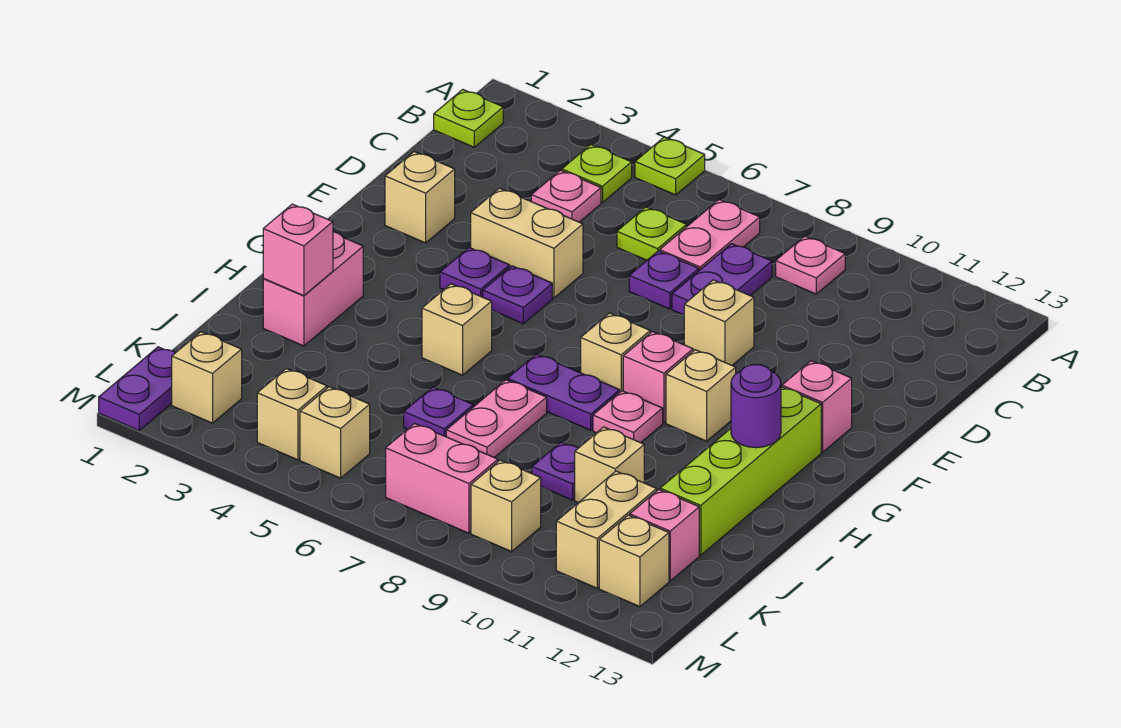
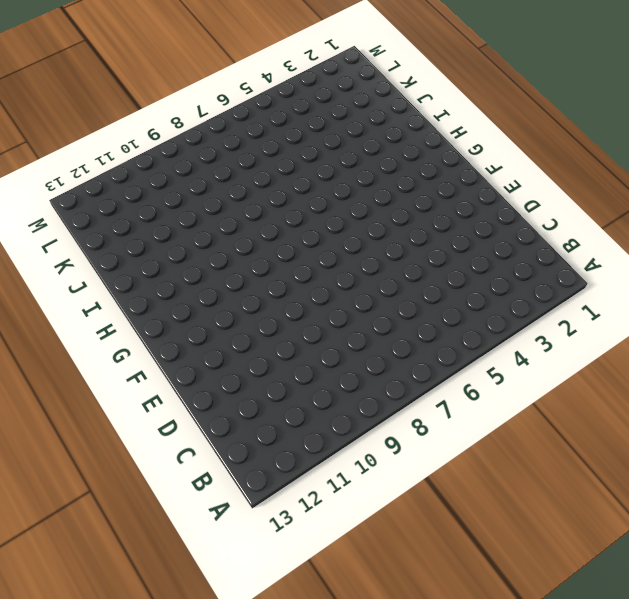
none -> lime plate A5 level 1
none -> lime plate B1 level 1
none -> lime plate B4 level 1
none -> pink plate B7:C7 level 1

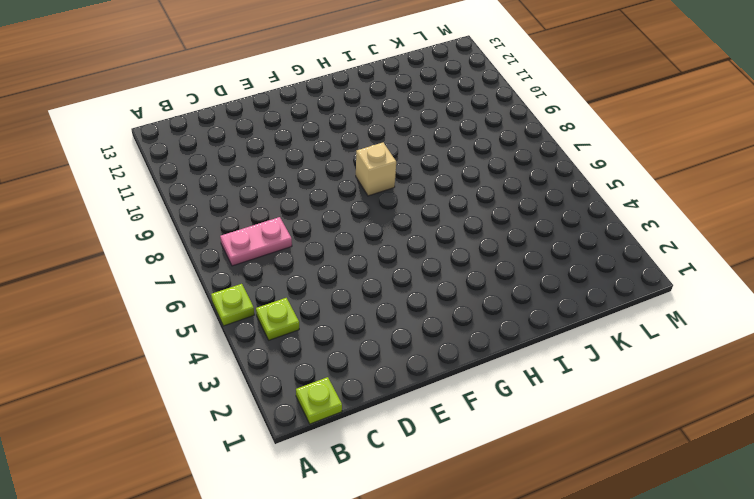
none -> pink plate B9 level 1
none -> pink plate C4 level 1
none -> lime plate C6 level 1
none -> purple plate C8:D8 level 1

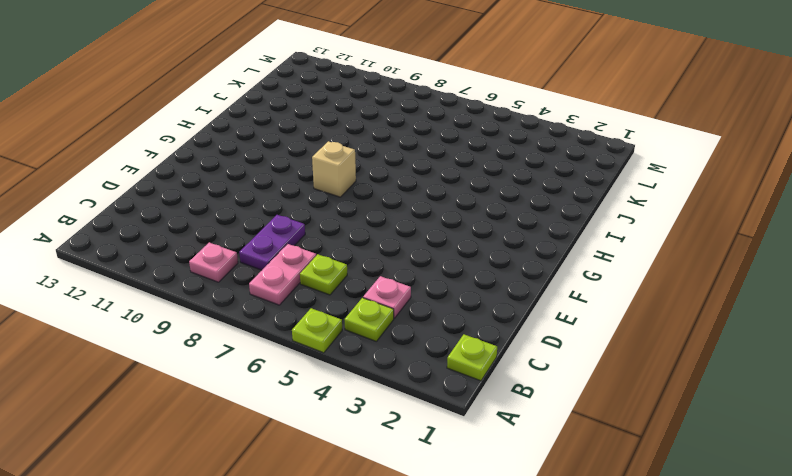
none -> purple plate D7 level 1
none -> tan brick E2 level 1
none -> tan brick E4:E5 level 1
none -> tan brick E9 level 1

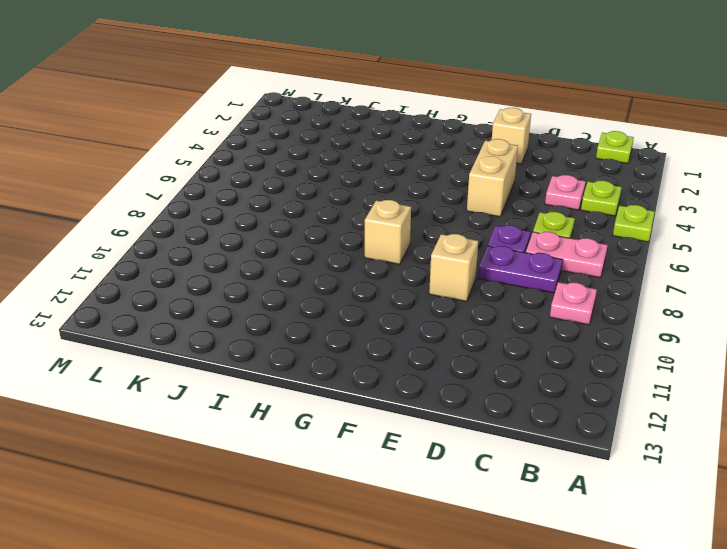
none -> purple plate F4 level 1
none -> purple plate F5 level 1
none -> pink brick F12 level 1
none -> pink brick G9 level 1

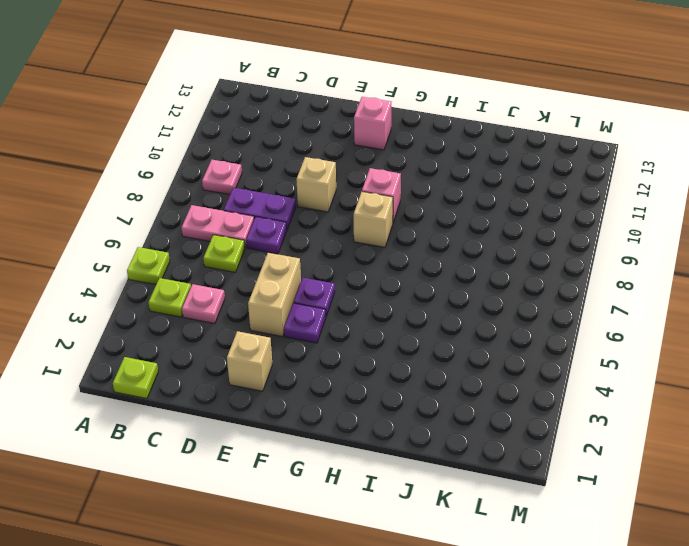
none -> tan brick G10 level 1
none -> lime brick G12:J12 level 1
none -> pink brick H2:I2 level 1
none -> tan brick H5 level 1

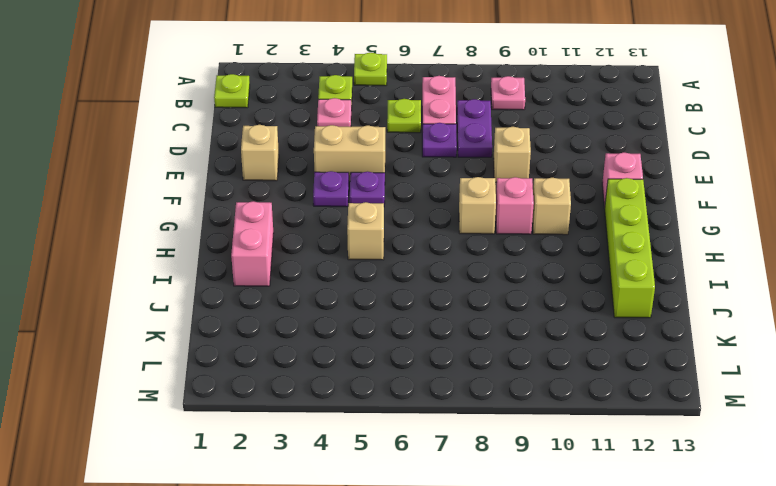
none -> purple plate H7:H8 level 1
none -> pink plate H9 level 1
none -> pink plate I7:J7 level 1
none -> purple plate J6 level 1

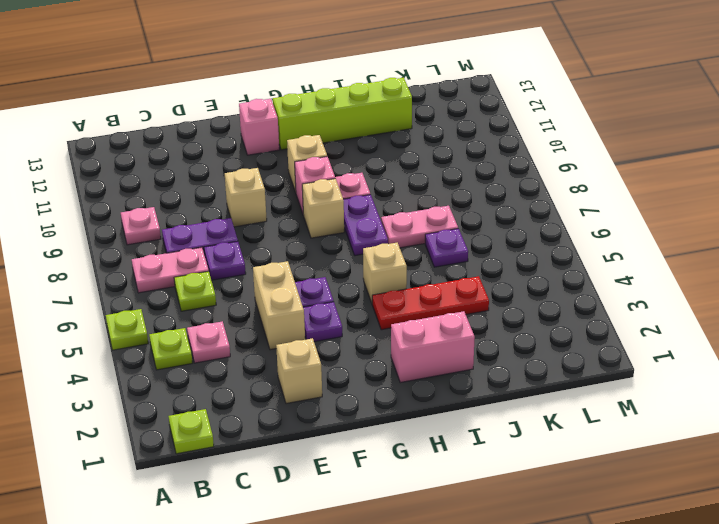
red plate H4:J4 level 1 -> none
none -> purple plate J9 level 1
none -> tan brick J10 level 1
none -> tan brick K11:L11 level 1
none -> pink brick K12 level 1

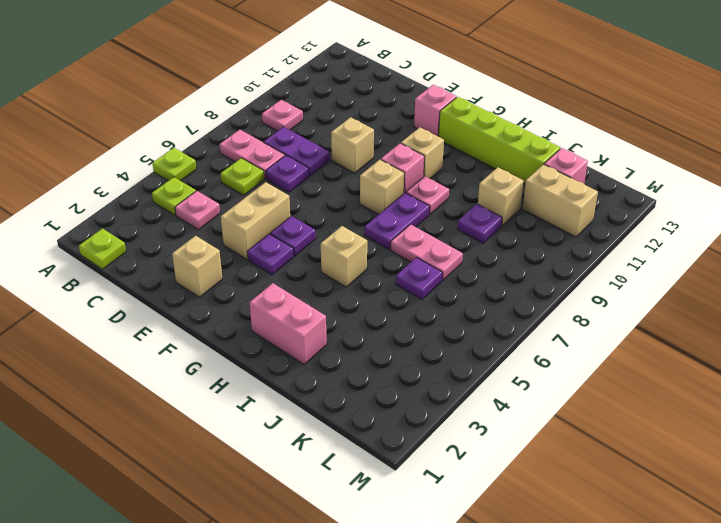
none -> purple plate L1:M1 level 1
none -> tan brick L2 level 1
none -> tan brick L4 level 1
none -> tan brick L5 level 1

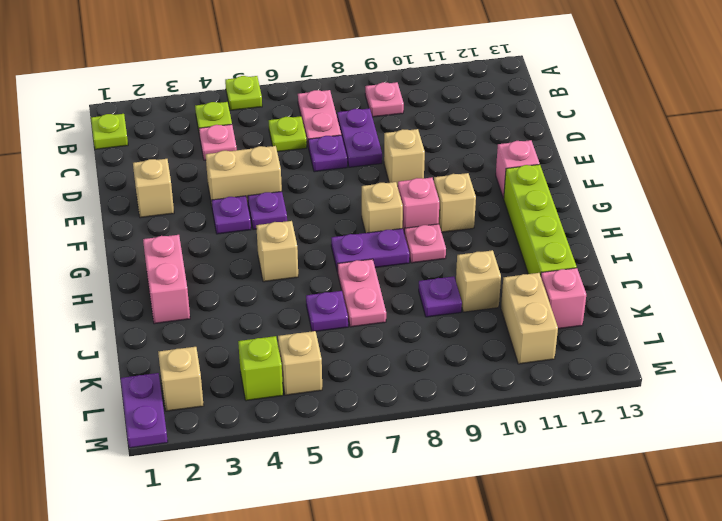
lime brick L4 level 1 -> tan brick L4 level 1
none -> pink brick L7:L8 level 1
none -> tan brick L9 level 1
none -> tan brick L12 level 1
none -> purple round brick H12 level 2

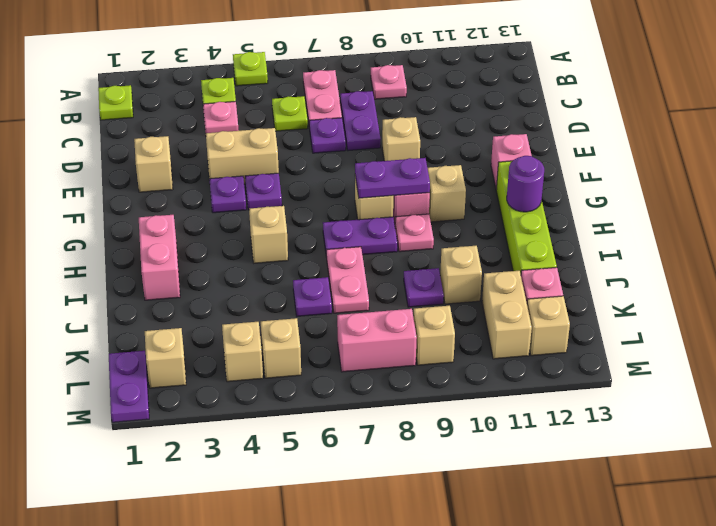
purple plate G8:G9 level 2 -> none
none -> pink brick I2 level 2

